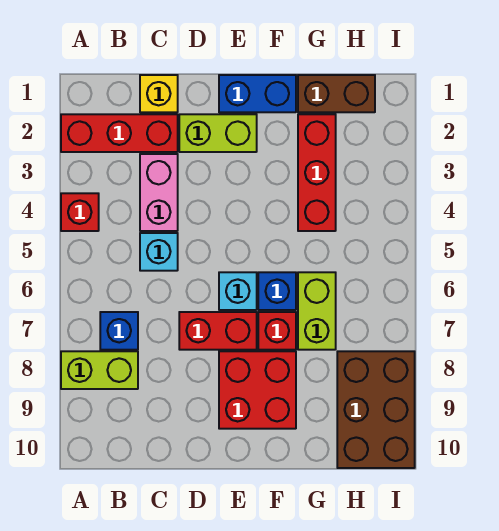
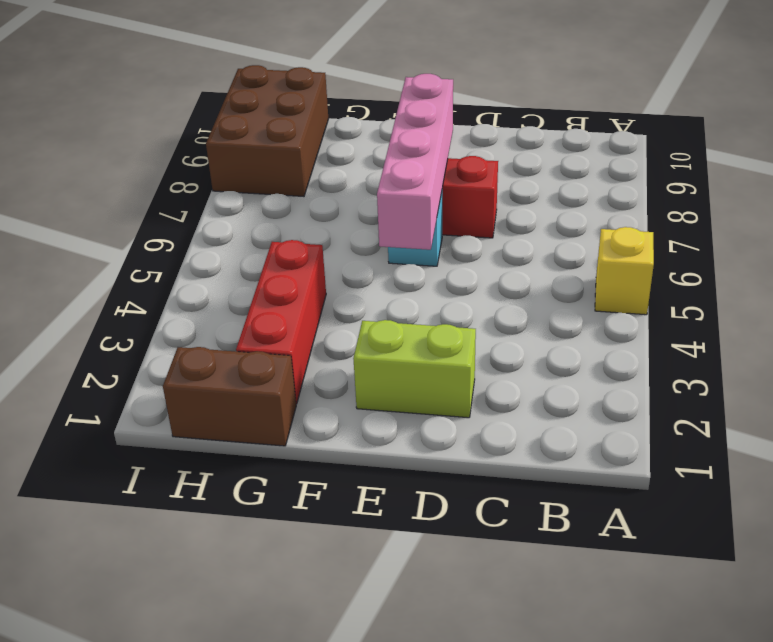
yellow brick A5 level 1 -> yellow brick C1 level 1
pink brick E5:E8 level 2 -> none
none -> red brick A2:C2 level 1
none -> red brick A4 level 1
none -> lime brick A8:B8 level 1

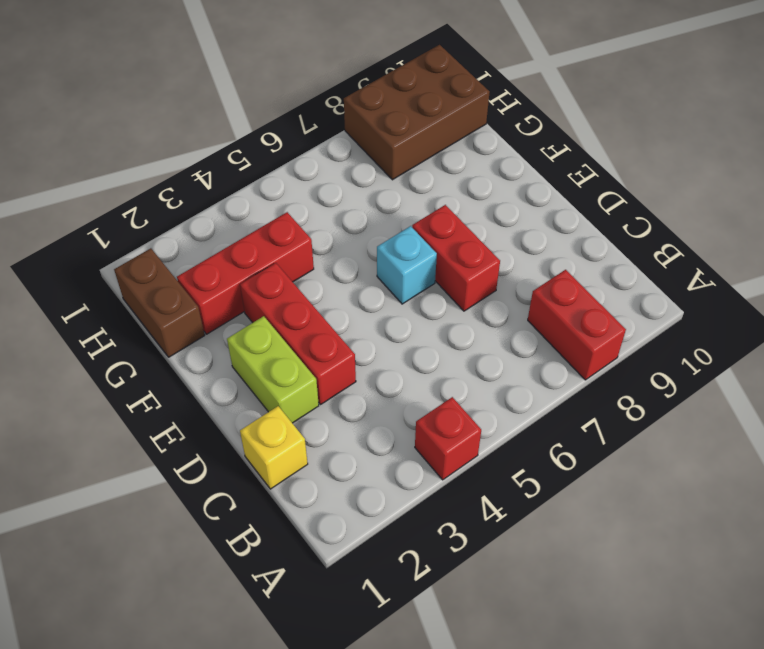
red brick A8:B8 level 1 -> lime brick A8:B8 level 1
red brick D3:F3 level 1 -> red brick A2:C2 level 1
none -> blue brick B7 level 1
none -> pink brick C3:C4 level 1
none -> cyan brick C5 level 1

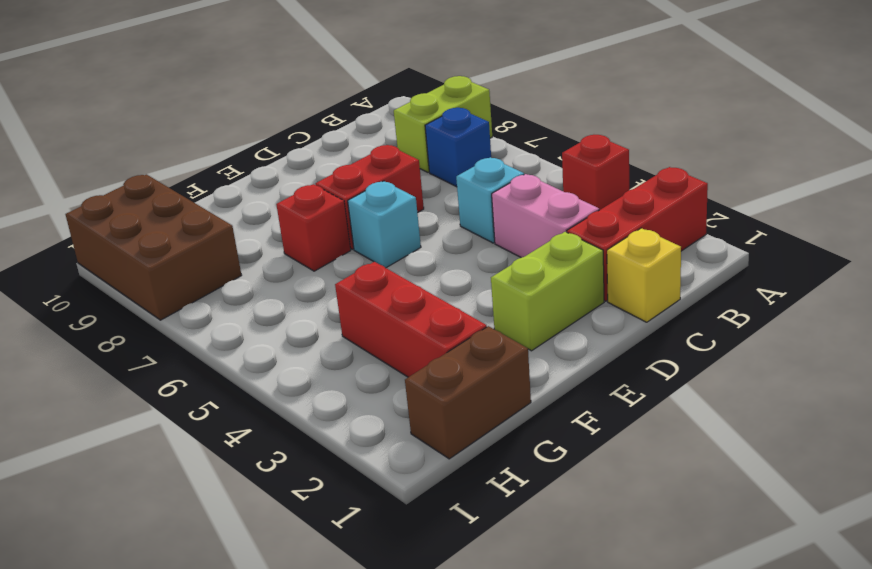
none -> blue brick E1:F1 level 1
none -> red brick E8:F9 level 1
none -> blue brick F6 level 1

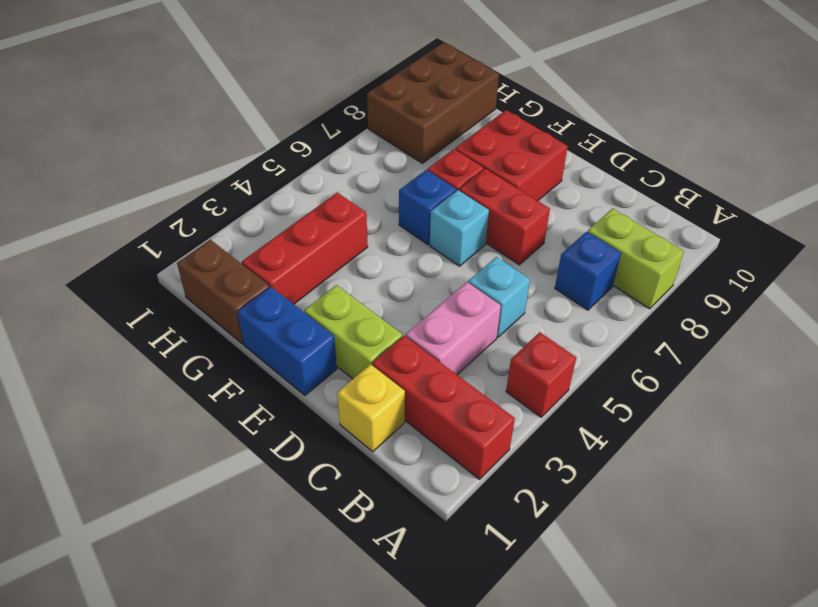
none -> lime brick G6:G7 level 1

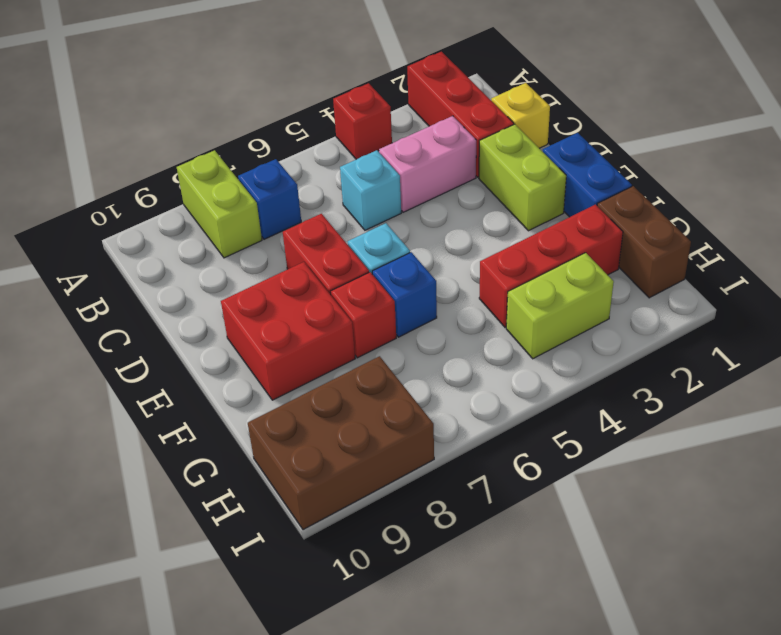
lime brick H3:H4 level 1 -> lime brick G6:G7 level 1

